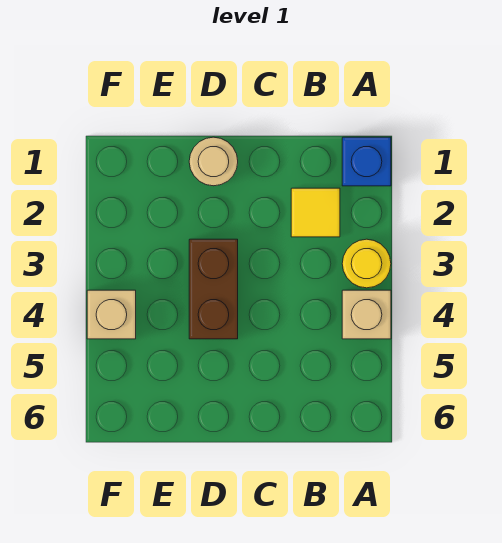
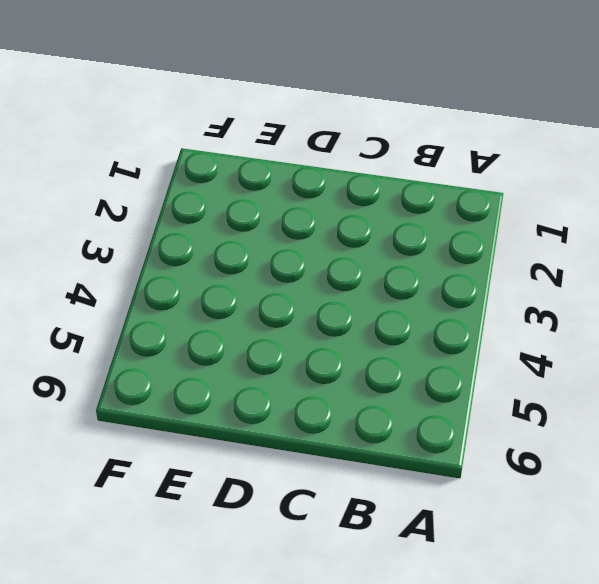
none -> blue brick A1 level 1
none -> yellow round brick A3 level 1

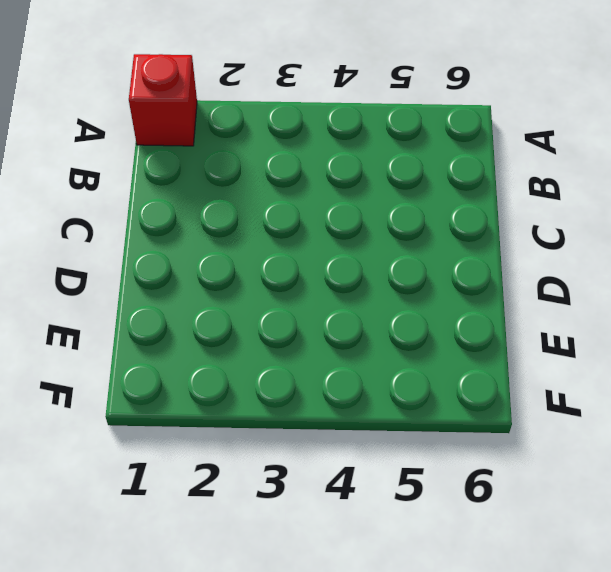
red brick A1 level 1 -> blue brick A1 level 1
none -> yellow round brick A3 level 1
none -> tan brick A4 level 1

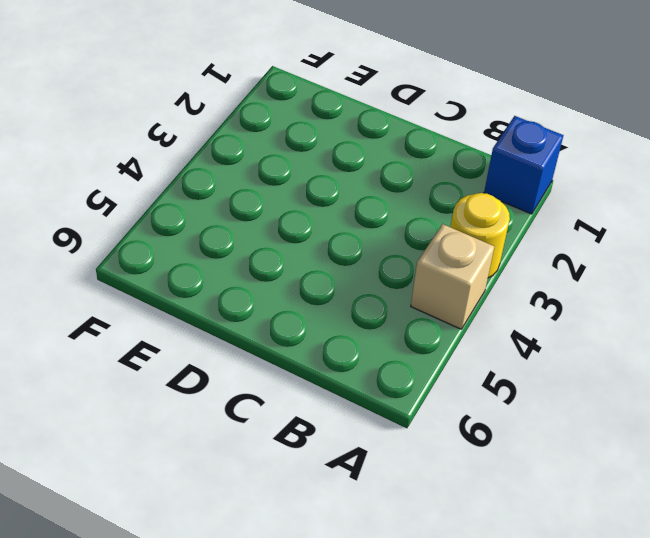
none -> yellow tile B2 level 1
none -> tan round brick D1 level 1

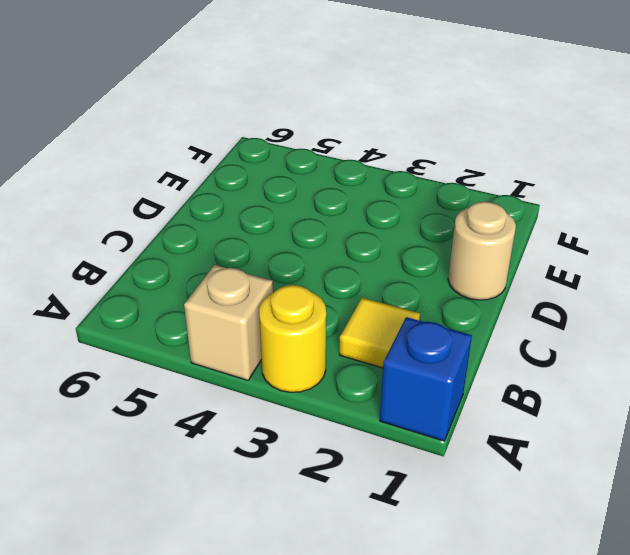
none -> brown brick D3:D4 level 1
none -> tan brick F4 level 1

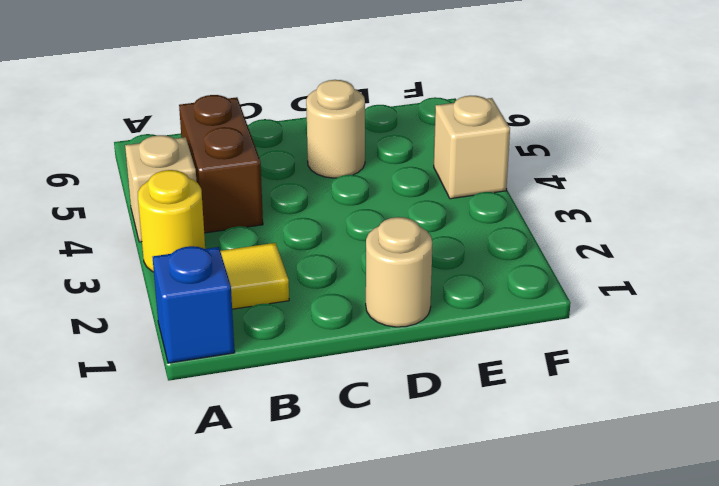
brown brick B4:B5 level 1 -> brown brick D3:D4 level 1
tan round brick D5 level 1 -> none

